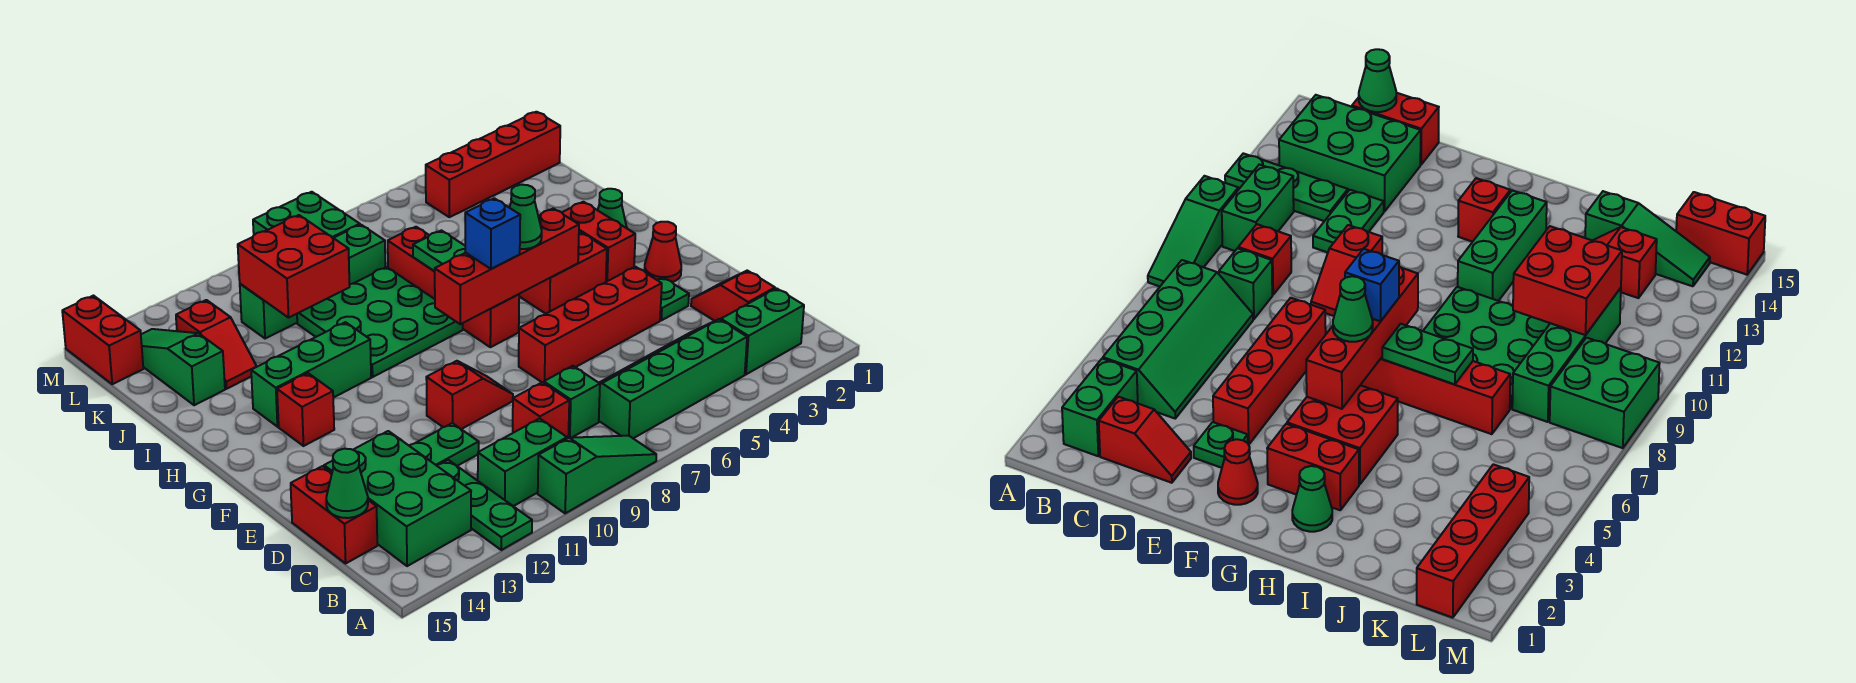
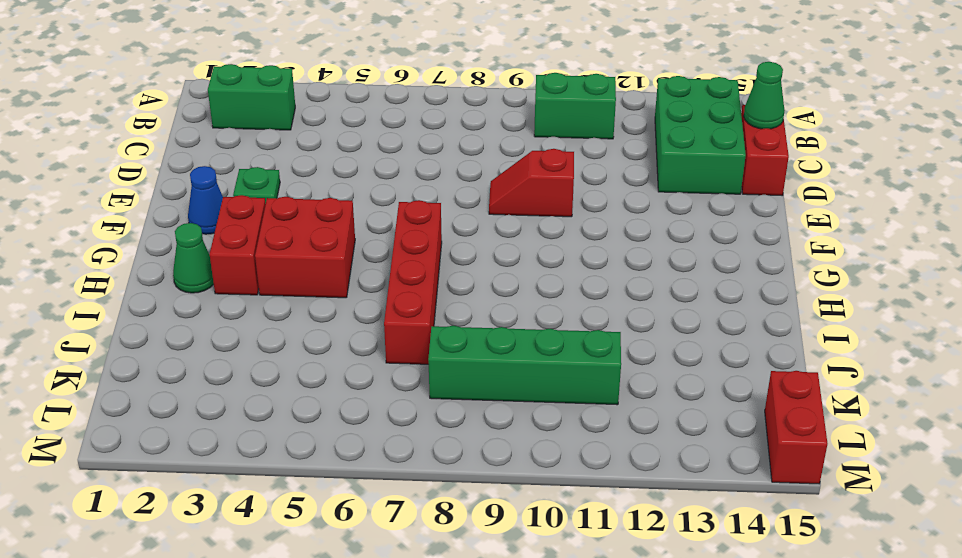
blue cone F2 level 1 -> red cone F2 level 1
none -> green slope A8:A10 level 1 top 10
none -> green plate A12:C12 level 1
none -> green slope B4:C7 level 1 top B
none -> red slope C2:D2 level 1 top C

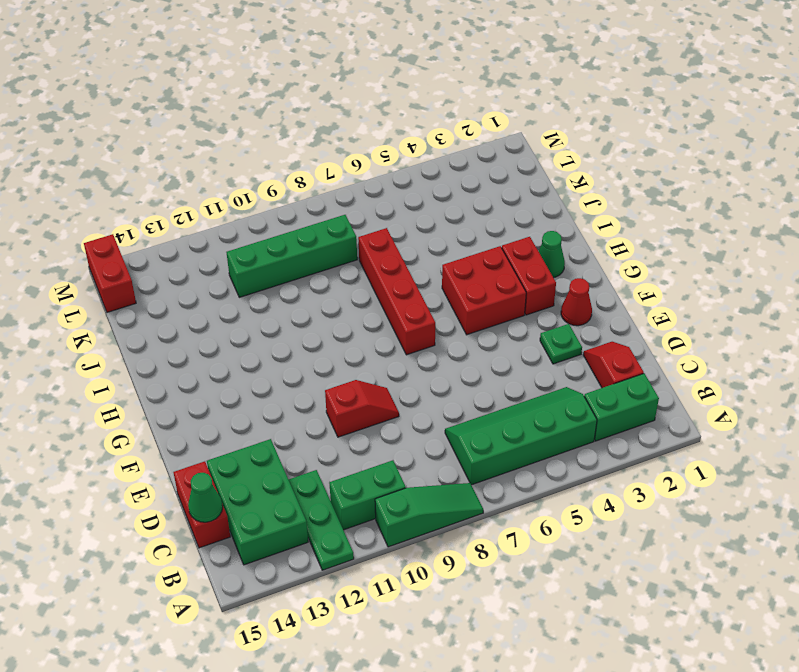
none -> green brick C8 level 1
none -> red brick C9 level 1
none -> green plate D11:D12 level 1
none -> red brick E4:E7 level 1

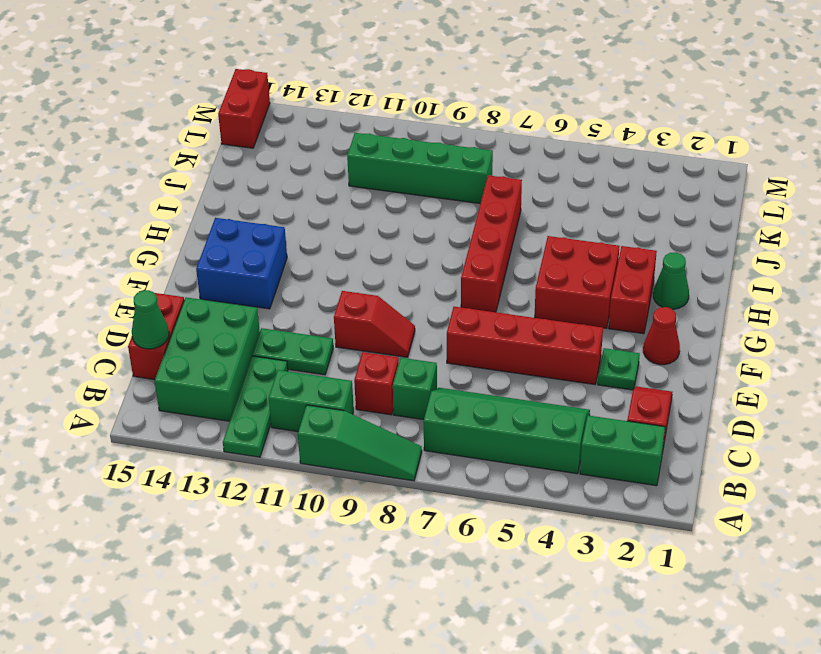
blue brick F13:G14 level 1 -> red brick G13 level 1
none -> green plate H8:J10 level 1
none -> green brick H11:H13 level 1
none -> red slope J13:K13 level 1 top K
none -> green slope J14:L14 level 1 top J

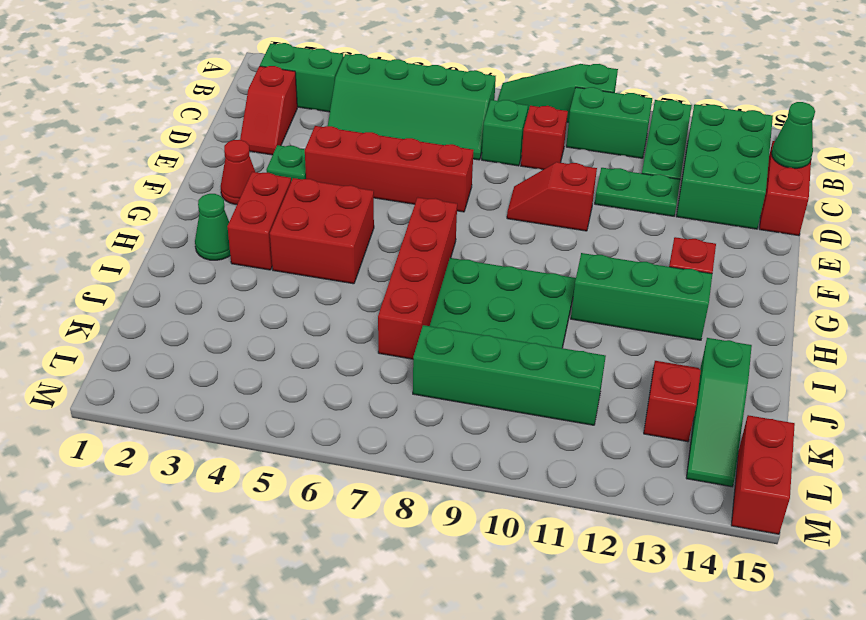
none -> red brick L1:L4 level 1
none -> green brick L8:M9 level 1
none -> red brick G5:G8 level 2
none -> green plate H7:I7 level 2

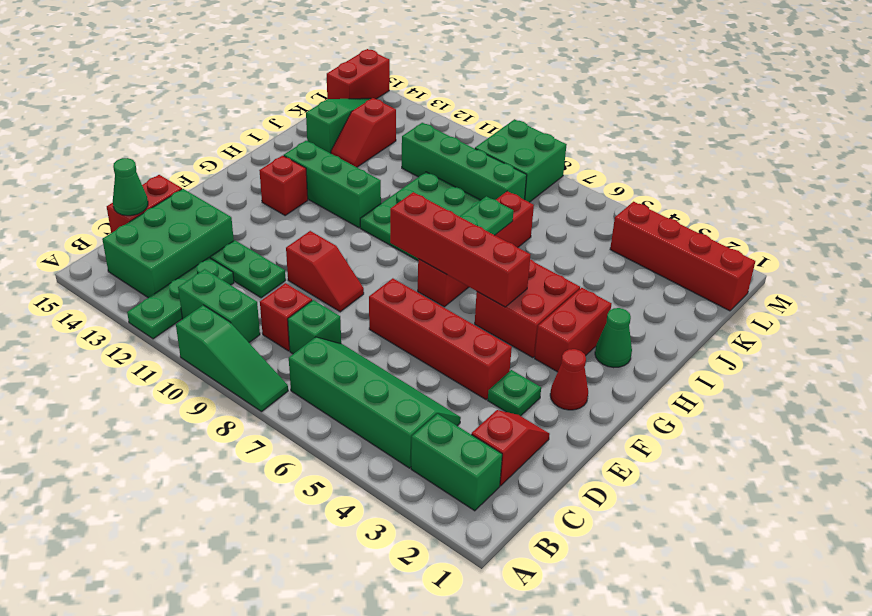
none -> red brick J10:K11 level 2
none -> green cone G6 level 3
none -> blue brick G7 level 3

